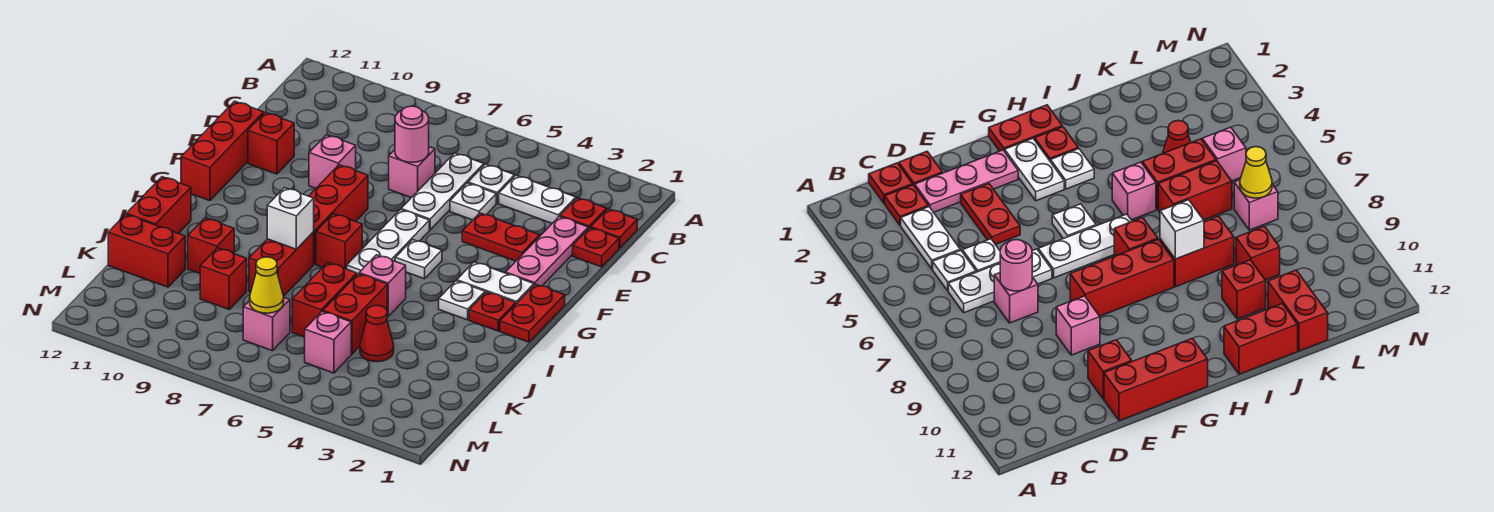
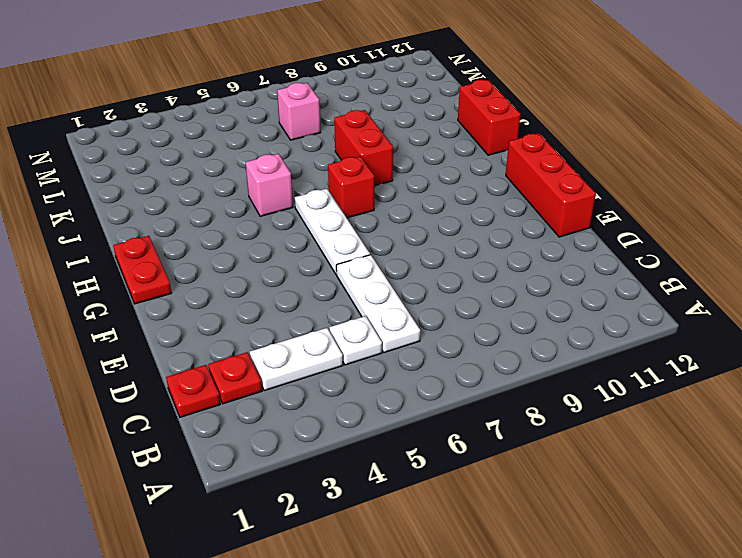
none -> red plate D1 level 1
none -> pink plate D2:F2 level 1
none -> white plate D5 level 1
none -> pink brick D7 level 1

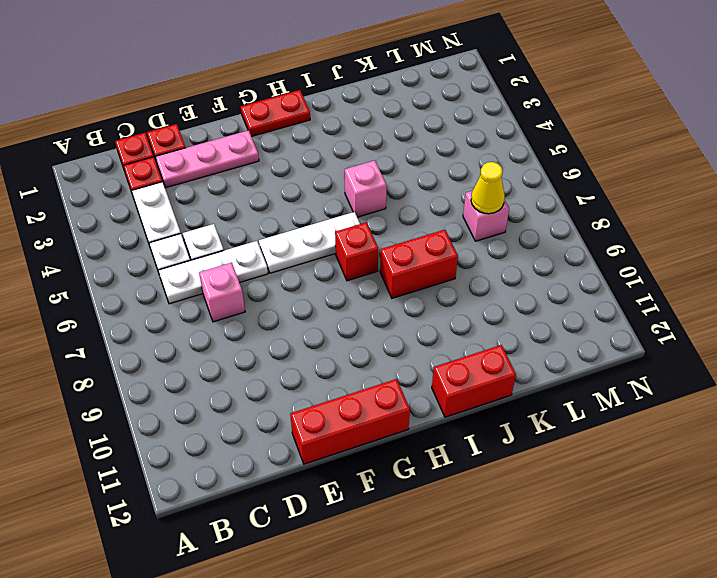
none -> red plate E3:E4 level 1
none -> pink brick E9 level 1
none -> red brick E11 level 1
none -> red brick F8:H8 level 1

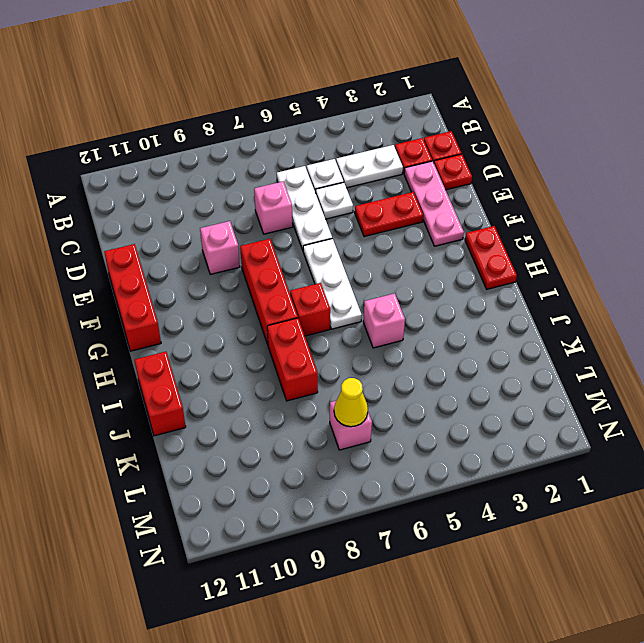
none -> red brick E11 level 1
none -> white plate G2:G3 level 1
none -> white plate G5 level 1
none -> red plate H2 level 1

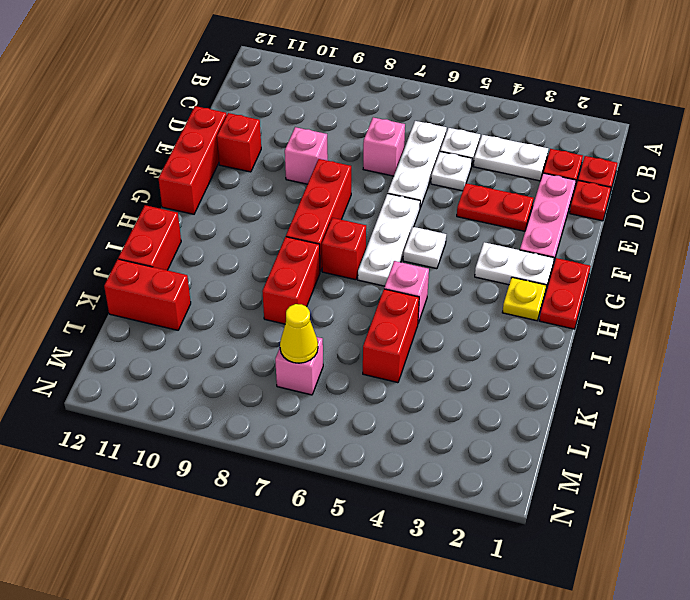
yellow plate H2 level 1 -> red plate H2 level 1
none -> white plate H3 level 1
none -> red brick J6:K6 level 1
none -> red brick J10 level 1
none -> red cone K4 level 1

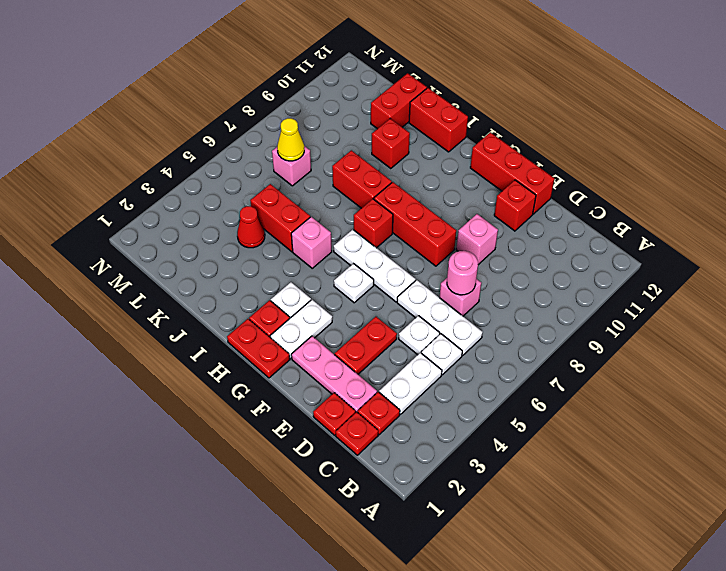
none -> red brick J6:K6 level 1
none -> red brick K9 level 1
none -> pink brick L5 level 1
none -> white brick I8 level 2

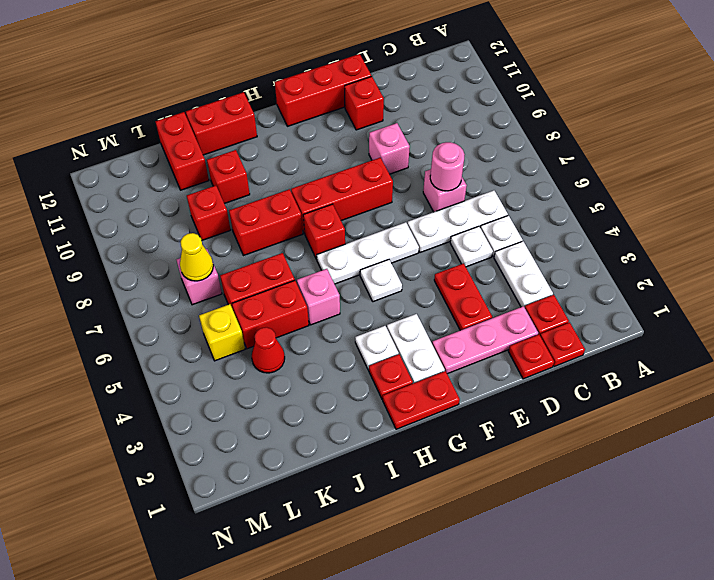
yellow brick L5 level 1 -> pink brick L5 level 1
none -> white brick I8 level 2

